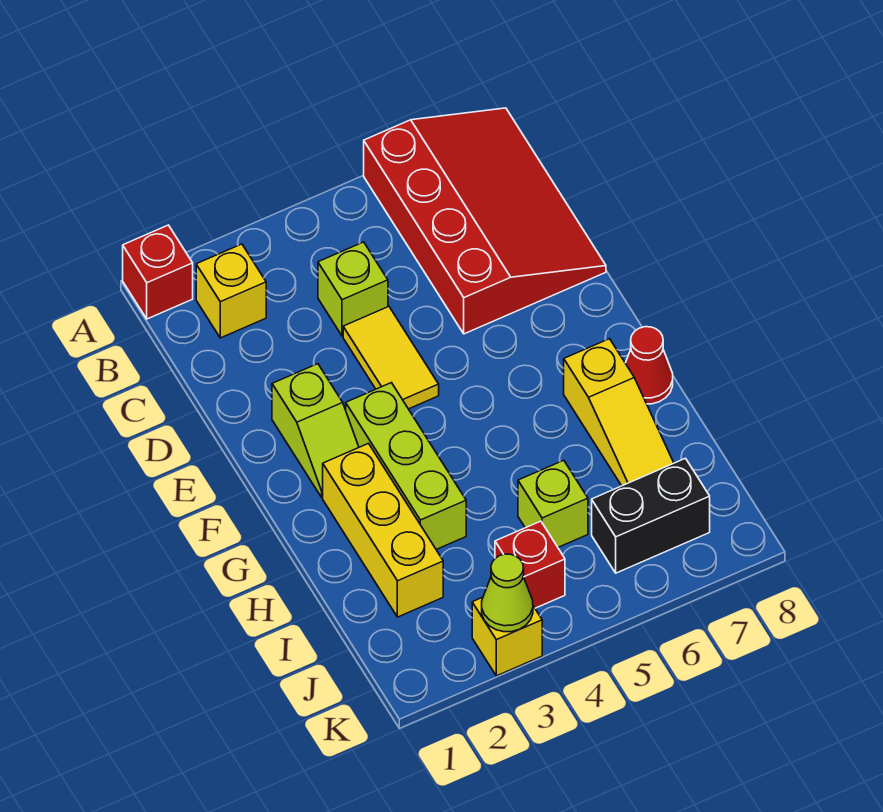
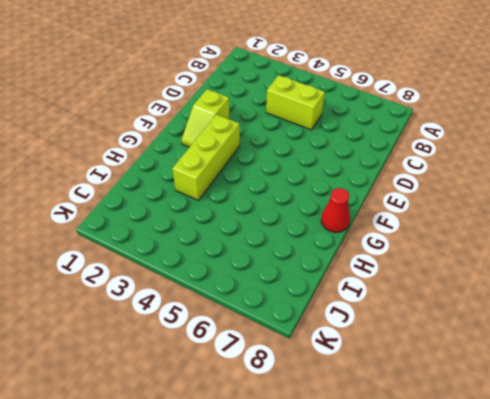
lime brick C4:C5 level 1 -> lime brick C4 level 1
none -> red brick A1 level 1
none -> red slope A6:D8 level 1 top 6
none -> yellow brick B2 level 1

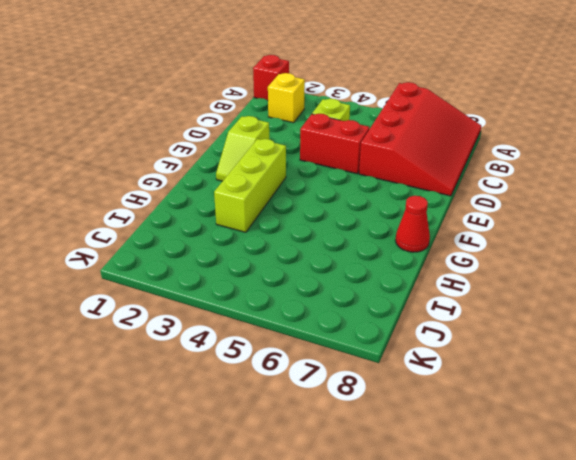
red brick D4:D5 level 1 -> yellow tile D4:E4 level 1
none -> yellow brick G2:I2 level 1
none -> yellow slope G7:I7 level 1 top G
none -> lime brick I5 level 1

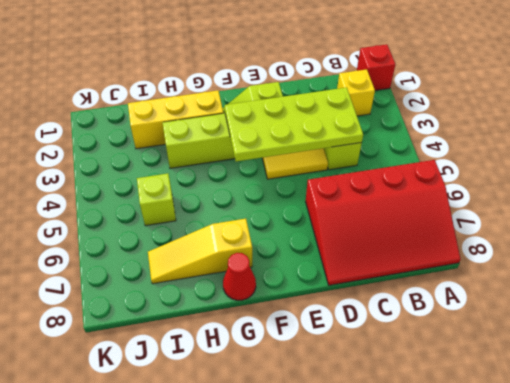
lime plate C3:F4 level 2 -> none
none -> red brick J4 level 1
none -> black brick J6:J7 level 1
none -> yellow brick K3 level 1

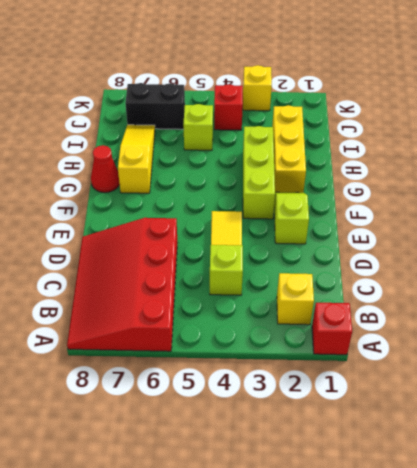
none -> lime cone K3 level 2

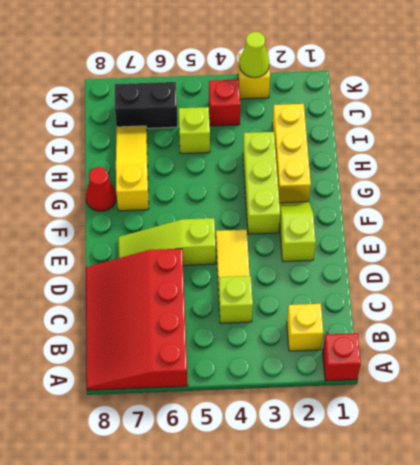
lime slope E5:E7 level 1 top 5 -> none

